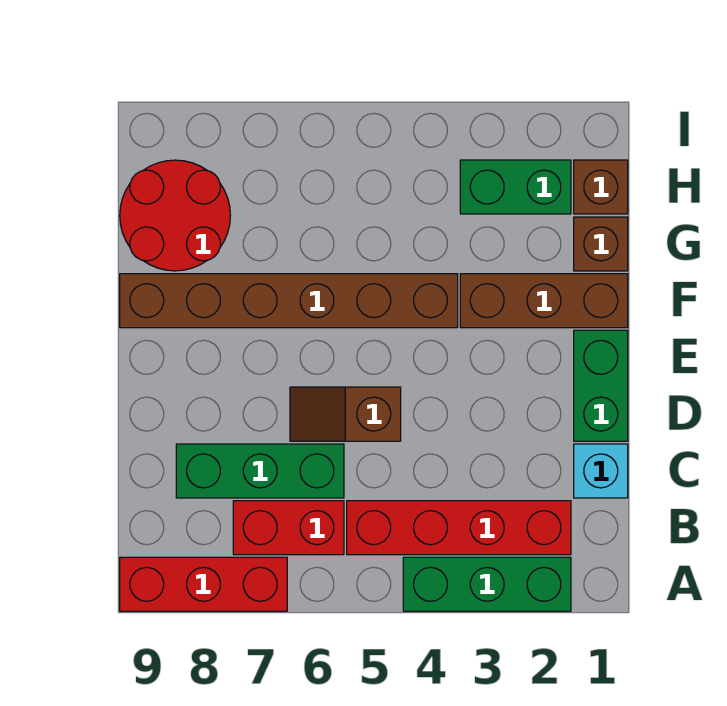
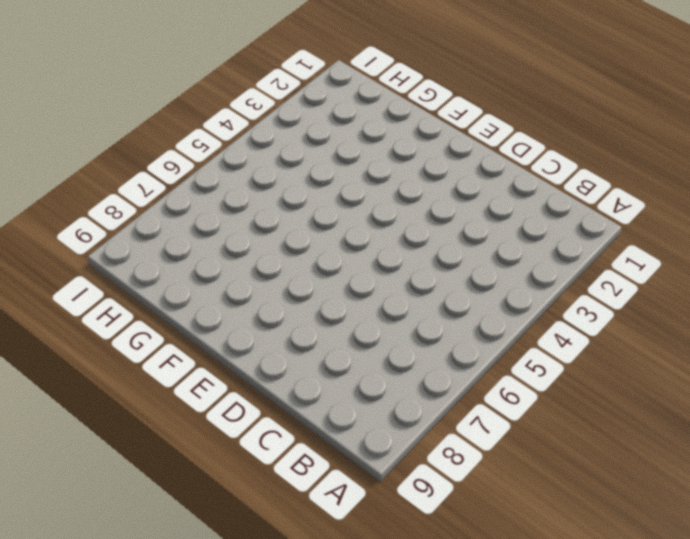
none -> green brick A2:A4 level 1
none -> red brick A7:A9 level 1
none -> red brick B2:B5 level 1

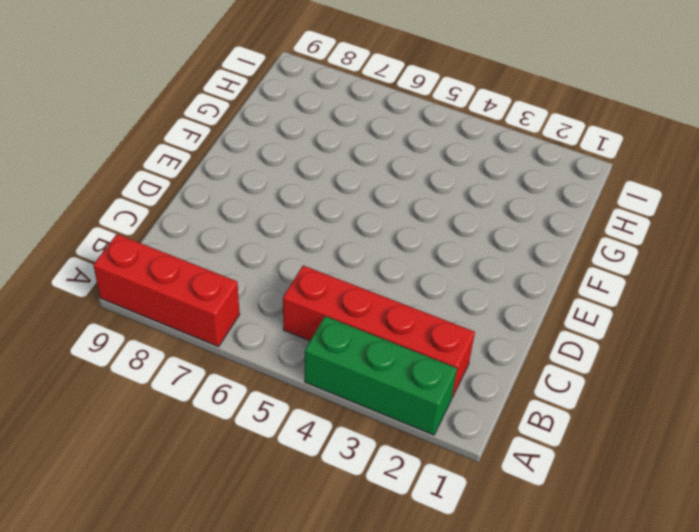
none -> red brick B6:B7 level 1
none -> cyan brick C1 level 1
none -> green brick C6:C8 level 1

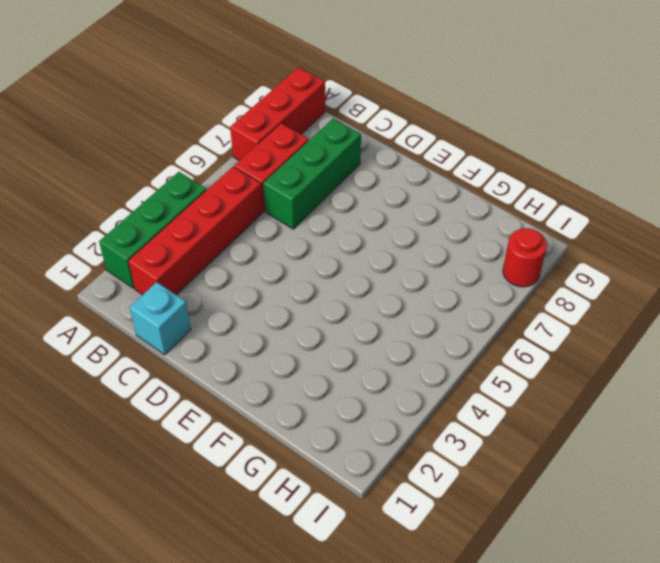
red round brick I8 level 1 -> none
none -> green brick D1:E1 level 1
none -> brown slope D5:D6 level 1 top 5
none -> brown brick F1:F3 level 1

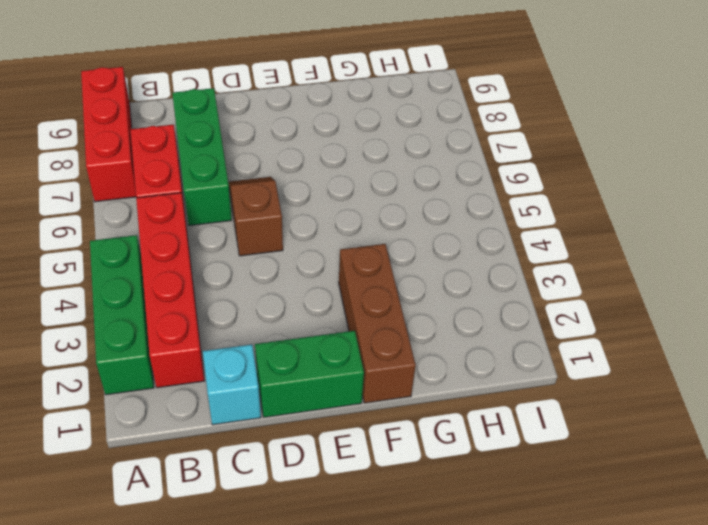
none -> brown brick F4:F9 level 1
none -> brown brick G1 level 1
none -> red round brick G8:H9 level 1

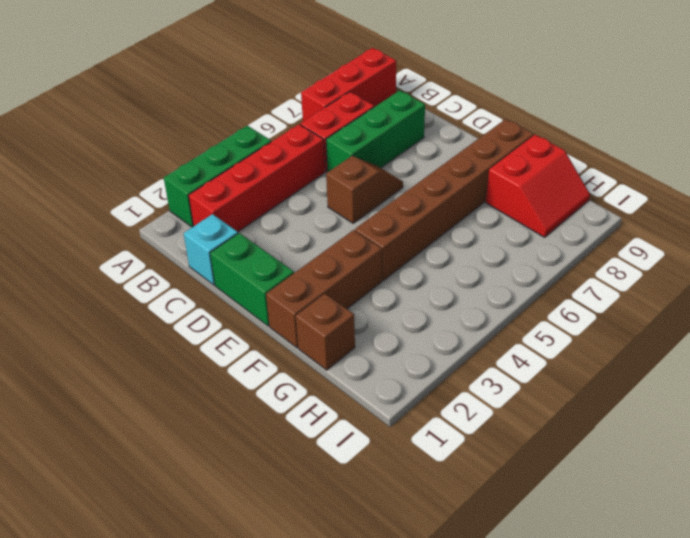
red slope G8:H9 level 1 top G -> red round brick G8:H9 level 1
none -> brown brick H1 level 1
none -> green brick H2:H3 level 1

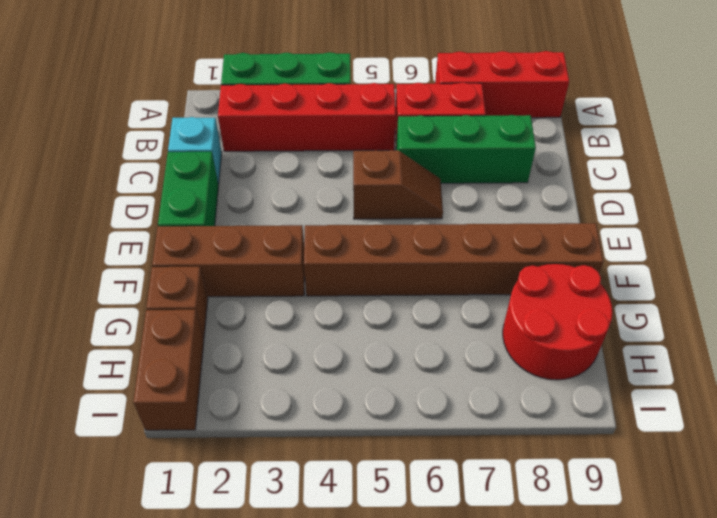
brown brick H1:I1 level 1 -> brown brick H1 level 1
none -> green brick H2:H3 level 1

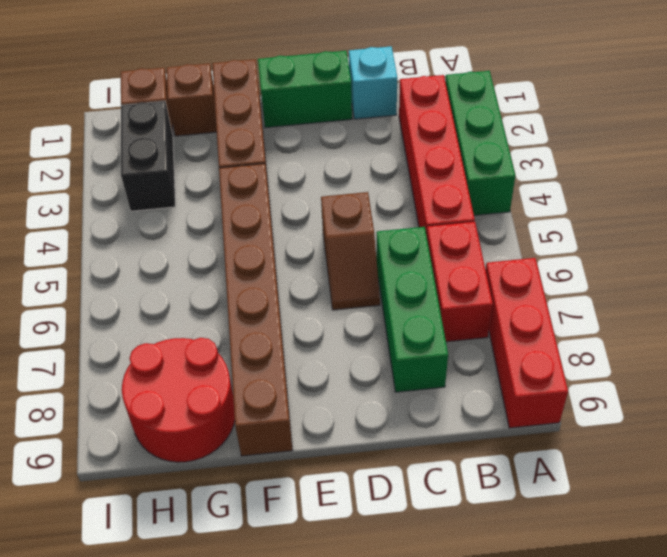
black brick H2:H3 level 1 -> green brick H2:H3 level 1

